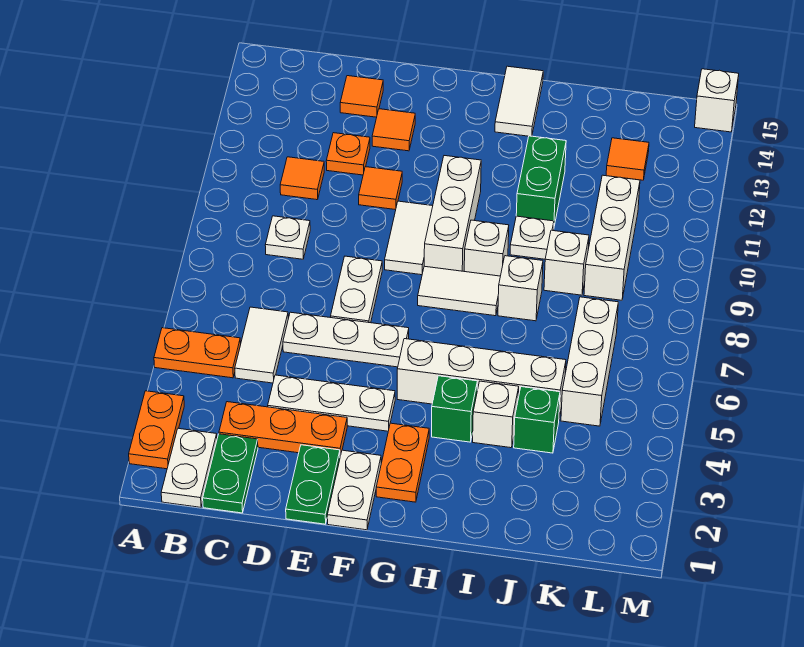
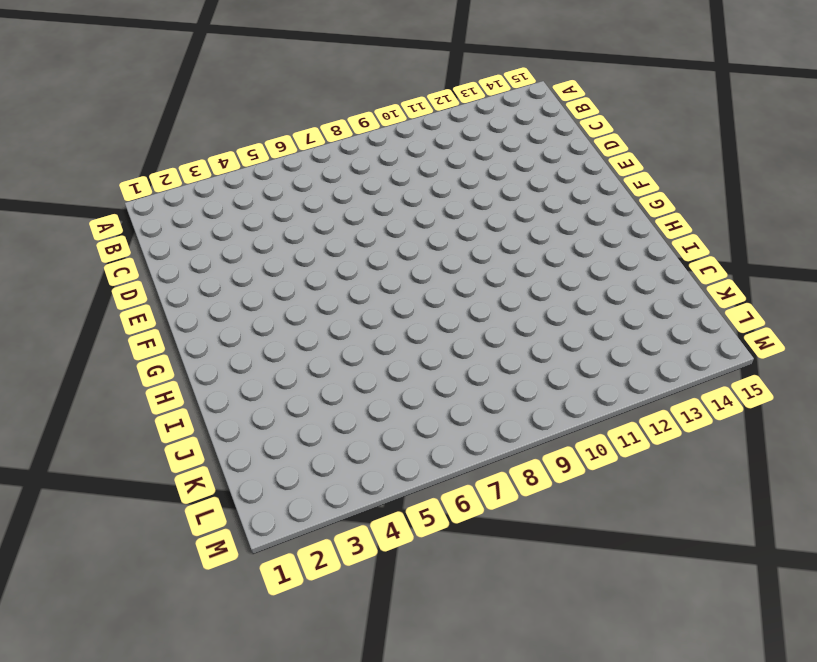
none -> orange plate A2:A3 level 1
none -> orange plate A5:B5 level 1
none -> white plate B1:B2 level 1
none -> green plate C1:C2 level 1

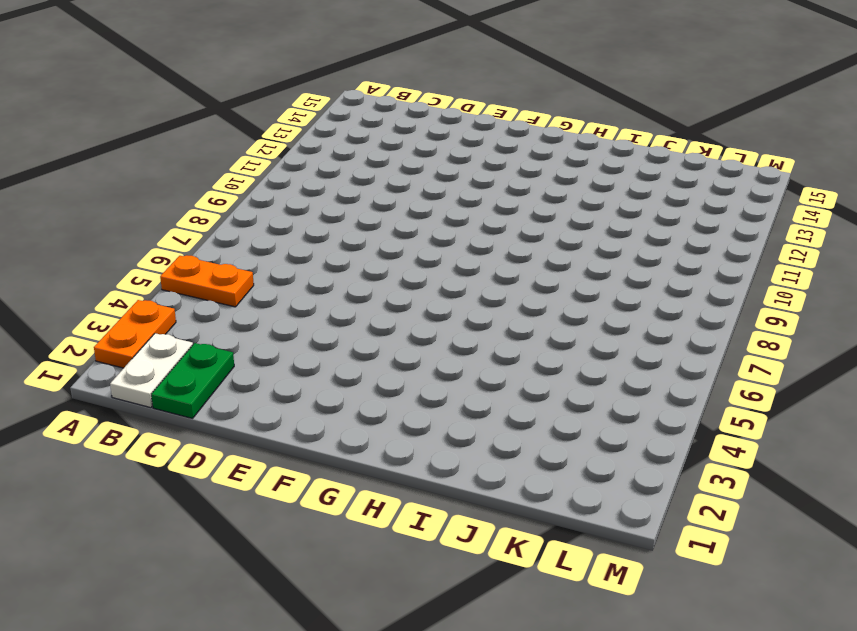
none -> orange plate C3:E3 level 1
none -> white tile C5:C6 level 1
none -> white plate C9 level 1
none -> orange tile C11 level 1

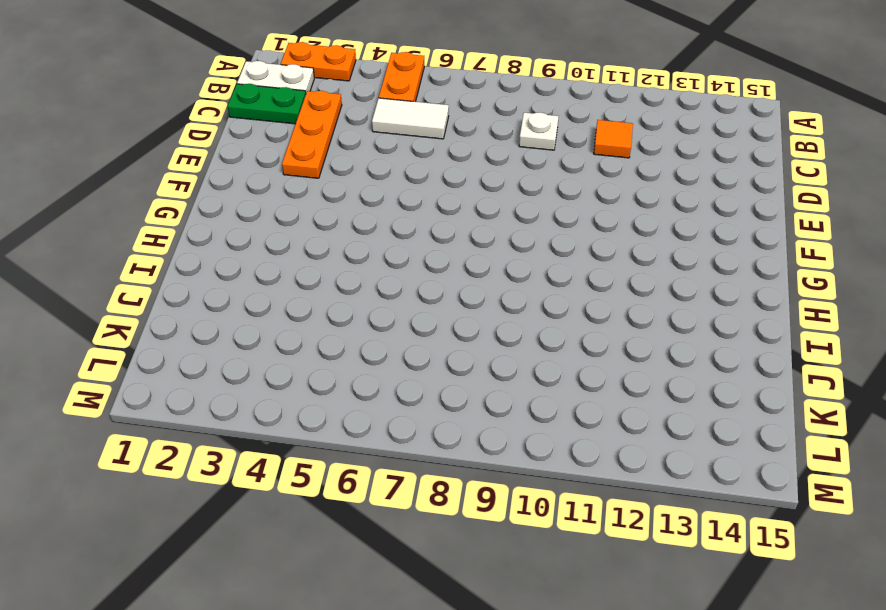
none -> white plate D4:F4 level 1
none -> white plate D6:F6 level 1
none -> orange plate D12 level 1
none -> orange tile D14 level 1

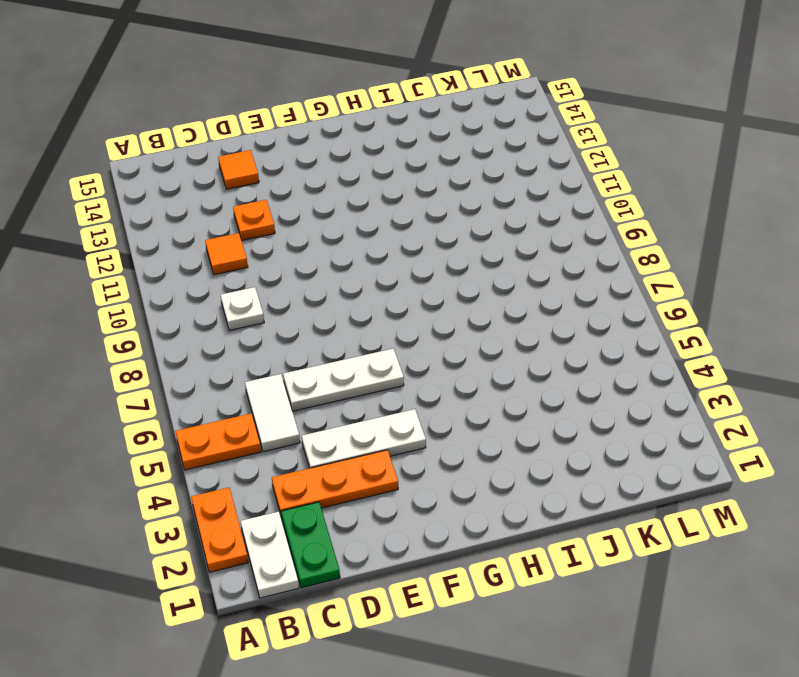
none -> green plate E1:E2 level 1
none -> white plate E7:E8 level 1
none -> orange tile E11 level 1
none -> orange tile E13 level 1

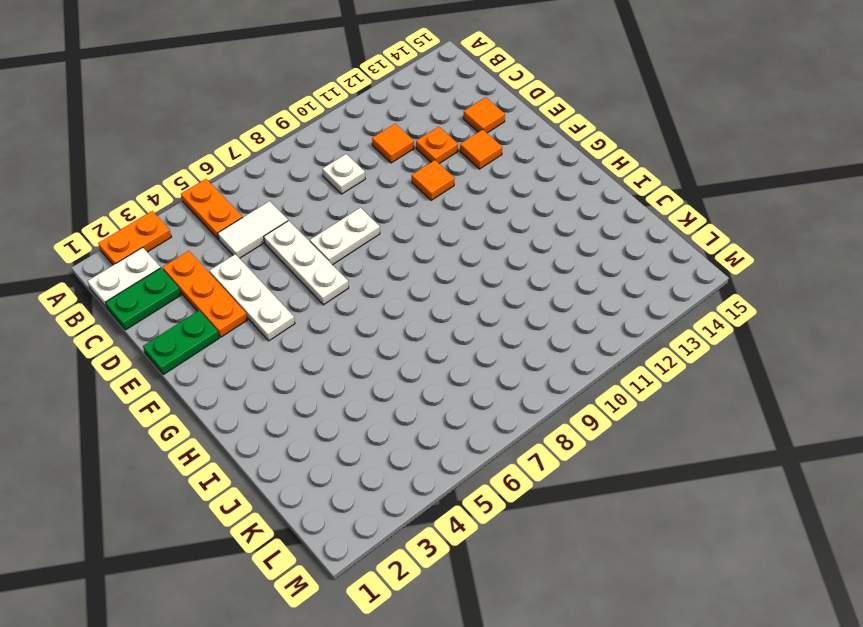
none -> white plate F1:F2 level 1
none -> white tile F9:F10 level 1
none -> orange plate G2:G3 level 1
none -> white brick G5:J5 level 1

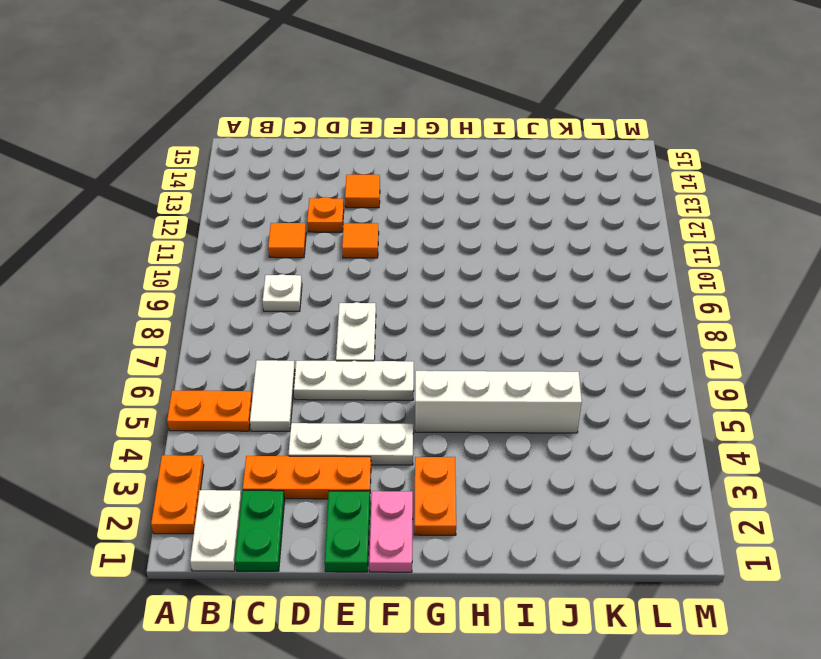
pink plate F1:F2 level 1 -> white plate F1:F2 level 1
none -> orange tile D14 level 1
none -> white tile F9:F10 level 1
none -> white tile G8:H8 level 1
none -> white brick G9:G11 level 1

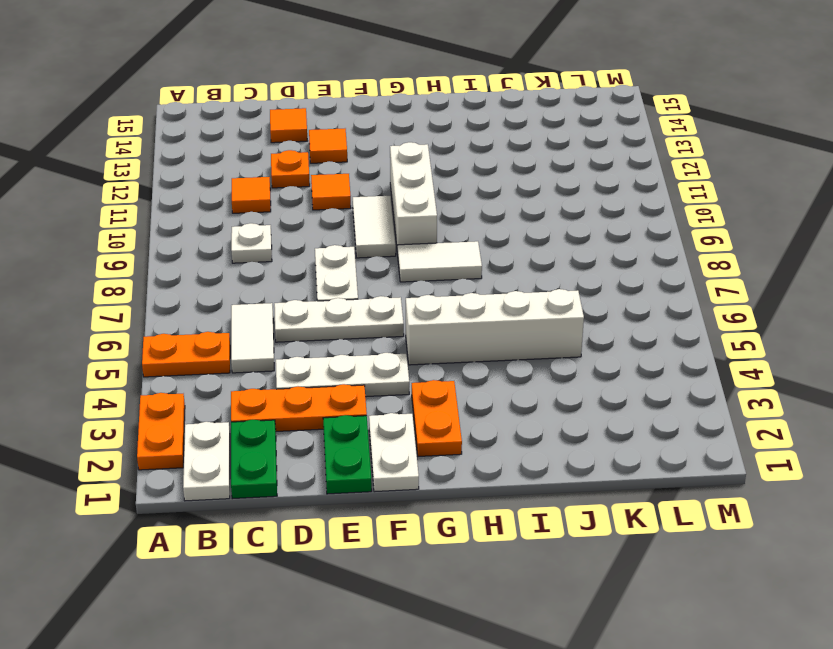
none -> green brick H4 level 1
none -> white brick H9 level 1
none -> white tile H14:H15 level 1
none -> white brick I4 level 1

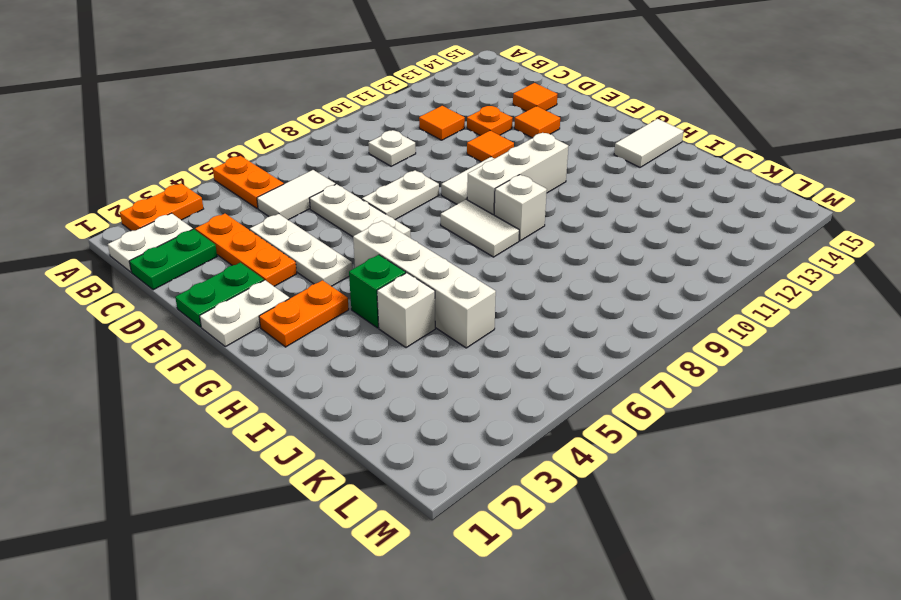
none -> white brick I8 level 1
none -> white plate I10 level 1
none -> green brick I11:I12 level 1
none -> green brick J4 level 1

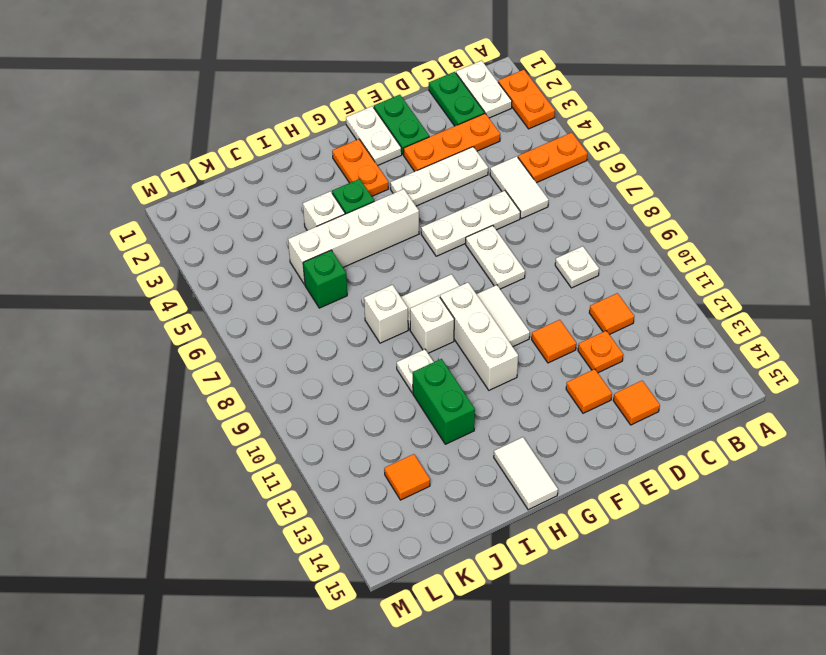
green brick J6 level 1 -> green brick J4 level 1
none -> white brick J9 level 1
none -> white brick K5:K7 level 1
none -> white brick K9:K11 level 1
none -> white brick M15 level 1

